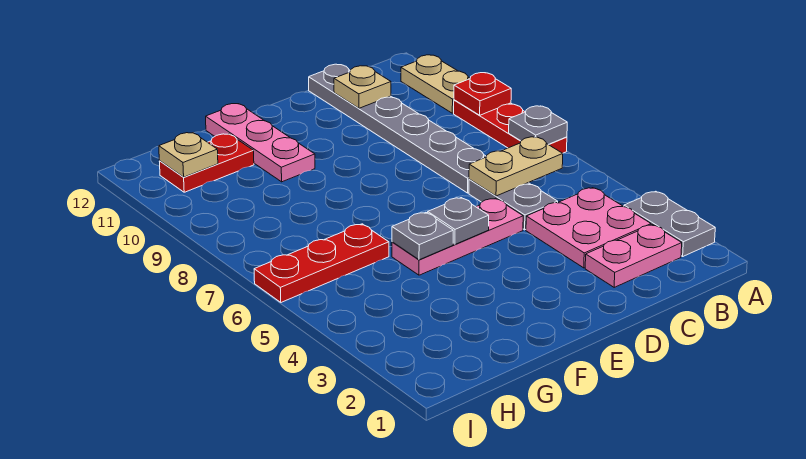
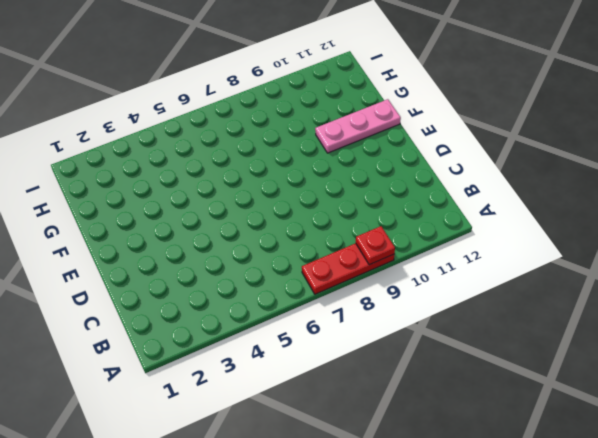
none -> grey plate A2:A3 level 1
none -> tan plate A10:A11 level 1
none -> pink plate B2:C2 level 1

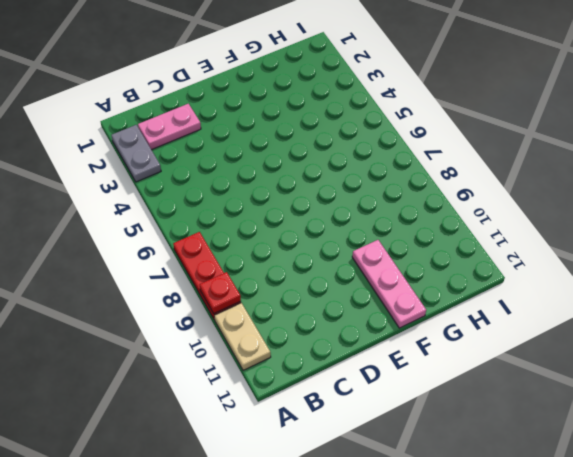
none -> pink plate B3:C4 level 1
none -> grey plate C5:C6 level 1
none -> grey plate C7:C12 level 1

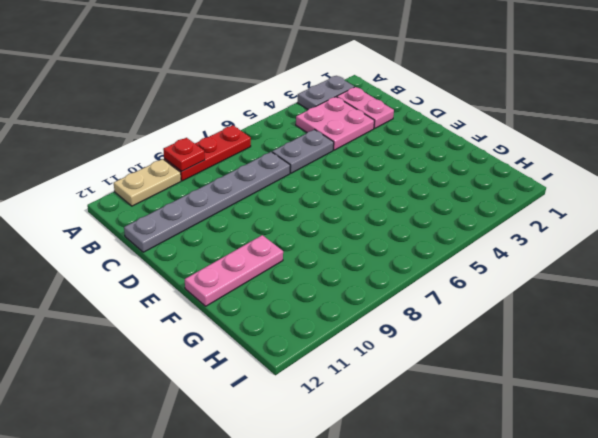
none -> pink plate D5:F5 level 1
none -> red plate G6:I6 level 1
none -> red plate G11:H11 level 1

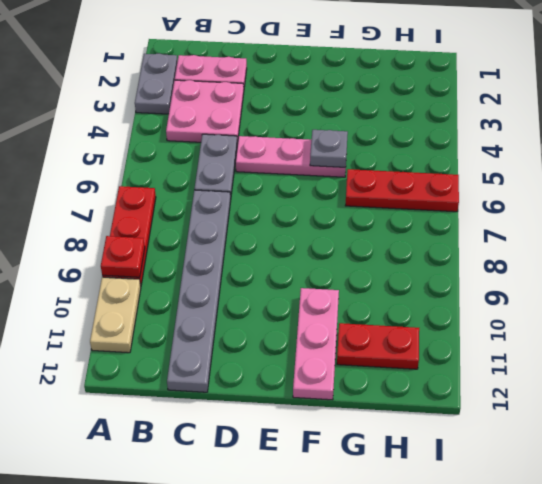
none -> grey plate A7 level 2
none -> tan plate B6:C6 level 2
none -> tan plate C11 level 2

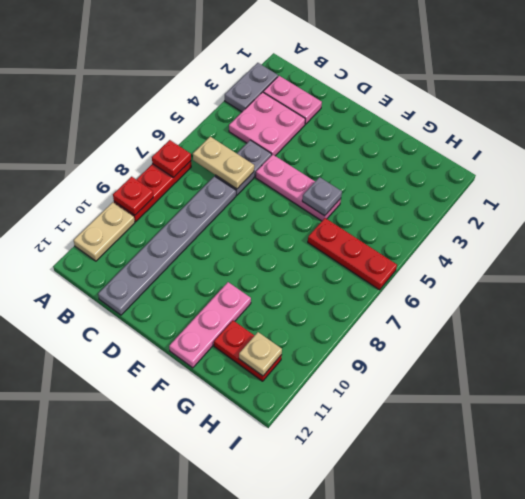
red plate A7 level 2 -> grey plate A7 level 2
none -> tan plate C11 level 2
none -> grey plate E5 level 2

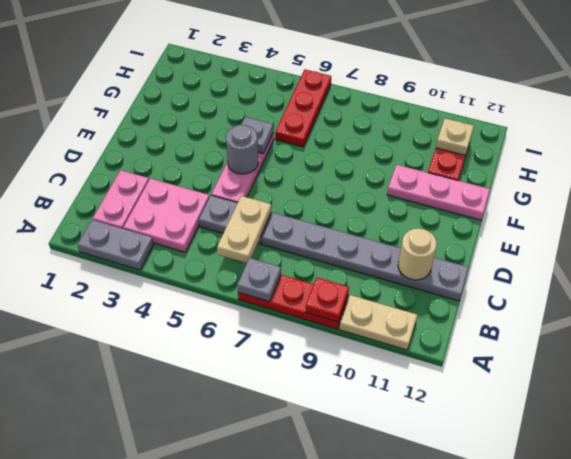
tan round brick C11 level 2 -> tan plate C11 level 2
grey round brick E5 level 2 -> grey plate E5 level 2

